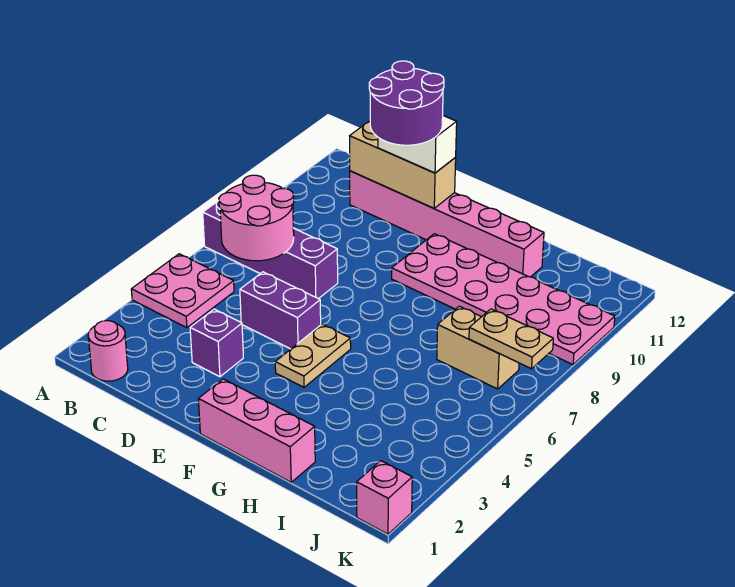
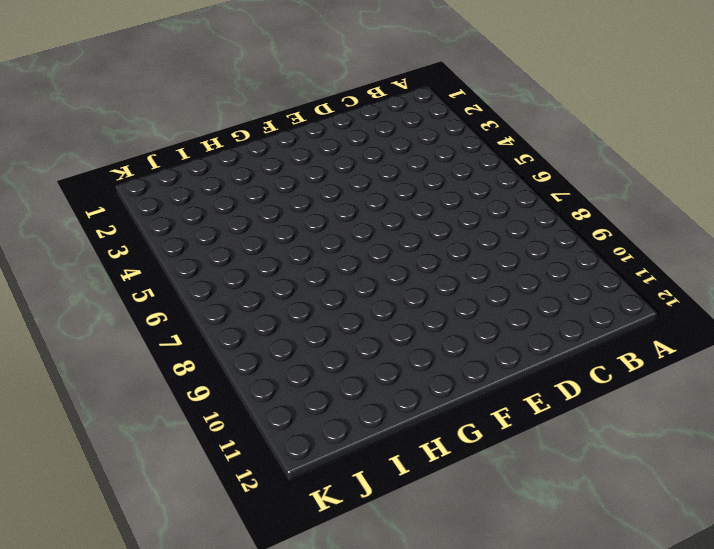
none -> pink plate A4:B5 level 1
none -> purple brick A7:D7 level 1
none -> pink round brick B1 level 1

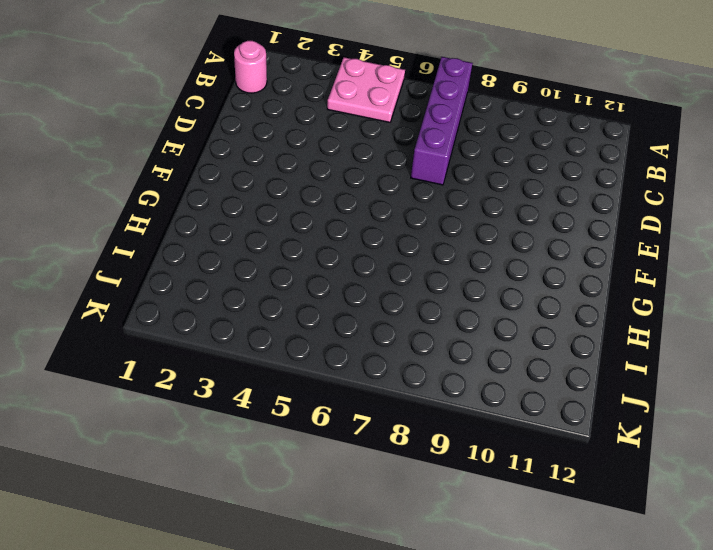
none -> pink brick C11:H11 level 1
none -> purple brick D3 level 1
none -> purple brick D5:E5 level 1

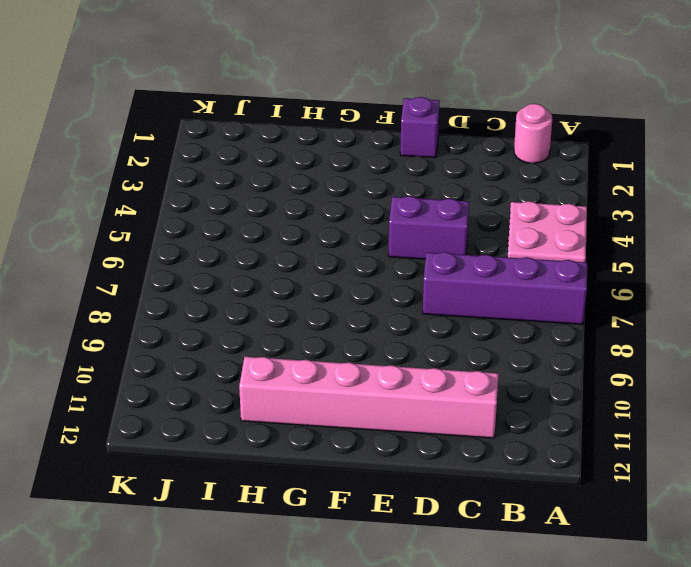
purple brick E1 level 1 -> purple brick D3 level 1
none -> pink brick F1:H1 level 1
none -> tan plate F4:F5 level 1
none -> pink plate F9:K10 level 1

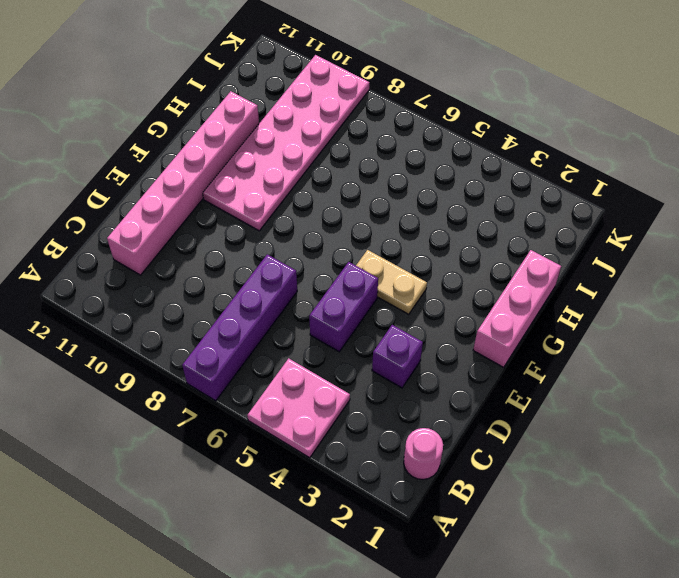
none -> tan brick I7:J7 level 1
none -> pink brick K1 level 1
none -> pink round brick B6:C7 level 2

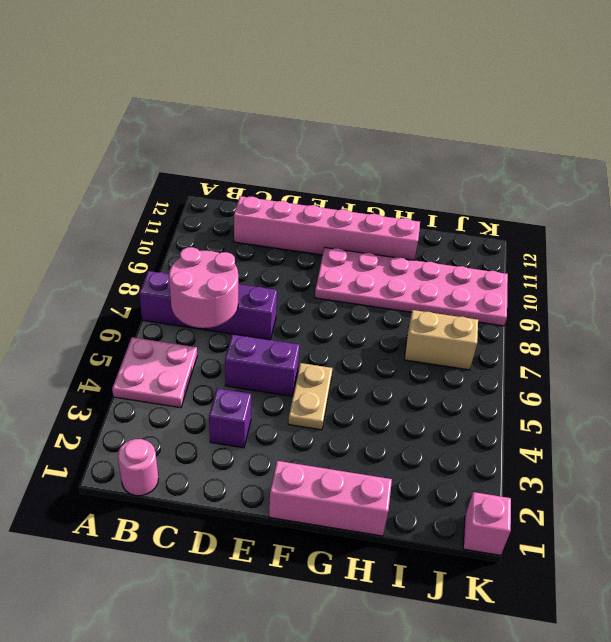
none -> tan brick C11:E11 level 2
none -> tan plate J7:K7 level 2
none -> white brick D11:E11 level 3

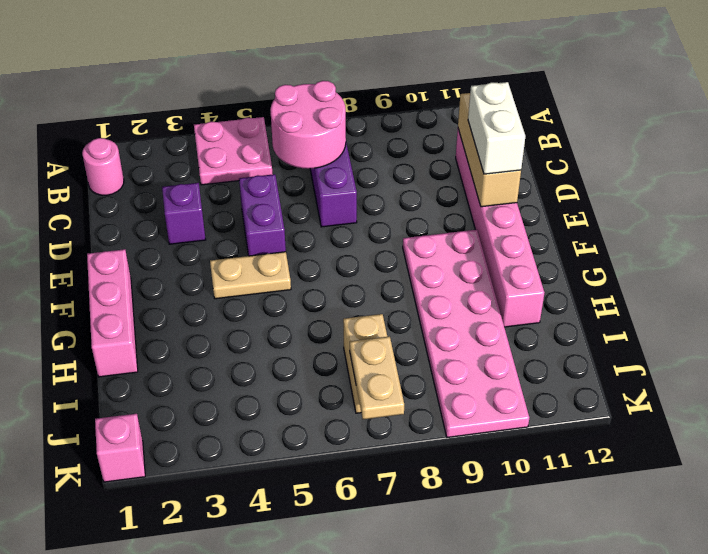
none -> purple round brick D10:E11 level 4

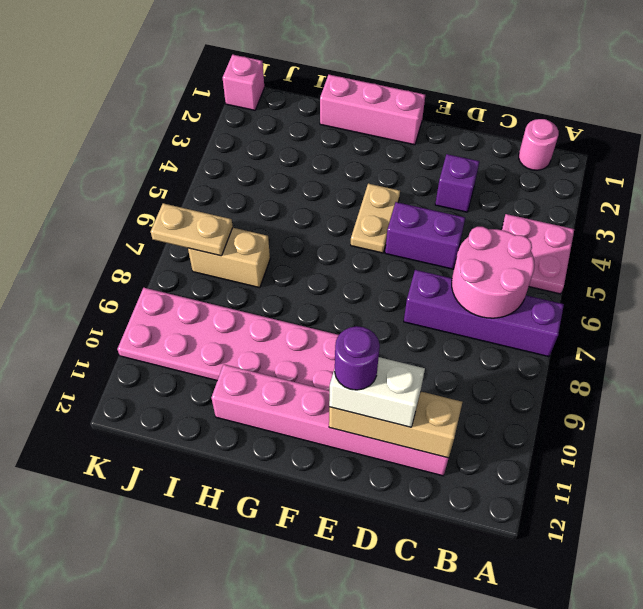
purple round brick E11 level 4 -> purple round brick D10:E11 level 4

